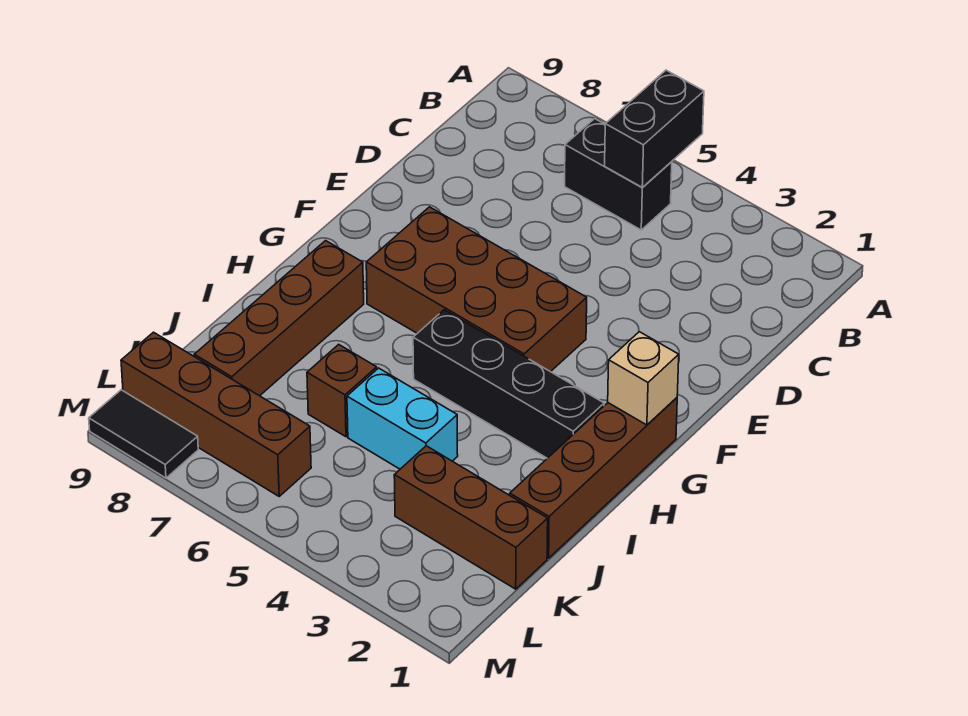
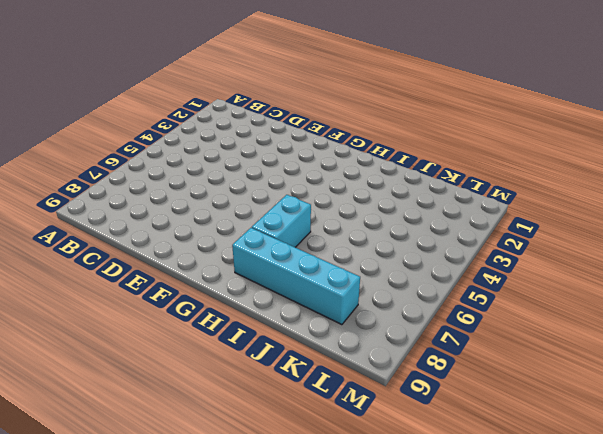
cyan brick H6:H7 level 1 -> cyan brick J4:J5 level 1
cyan brick H8:K8 level 1 -> brown brick H8:K8 level 1
none -> black brick B5:B6 level 1
none -> brown brick F4:G7 level 1
none -> brown brick G1:J1 level 1

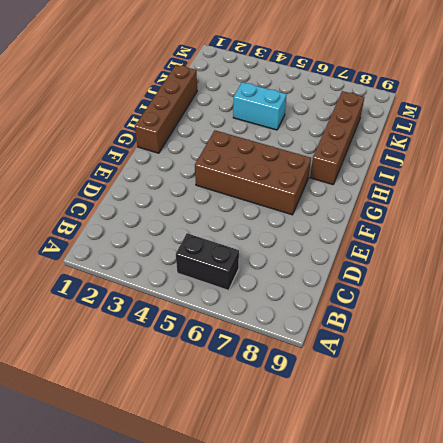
none -> black brick H2:H5 level 1
none -> brown brick J6 level 1
none -> brown brick K1:K3 level 1

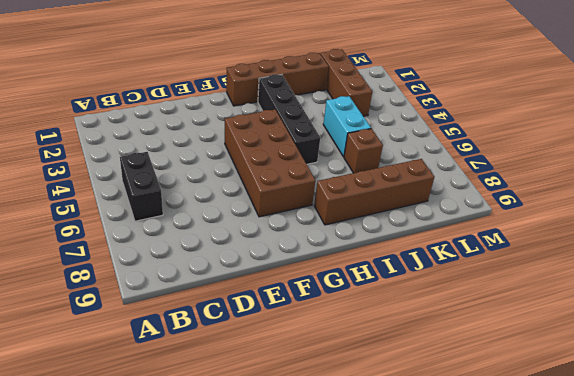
none -> brown brick L6:L9 level 1
none -> black tile M8:M9 level 1
none -> black brick A5:B5 level 2

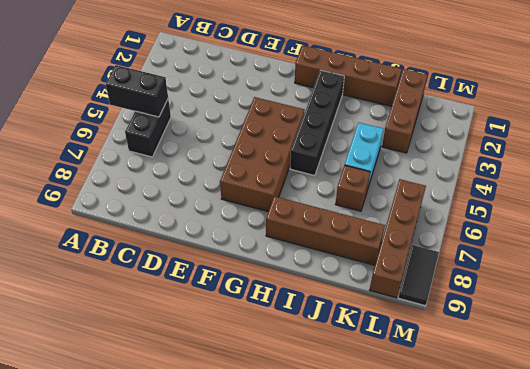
none -> tan brick G1 level 2

